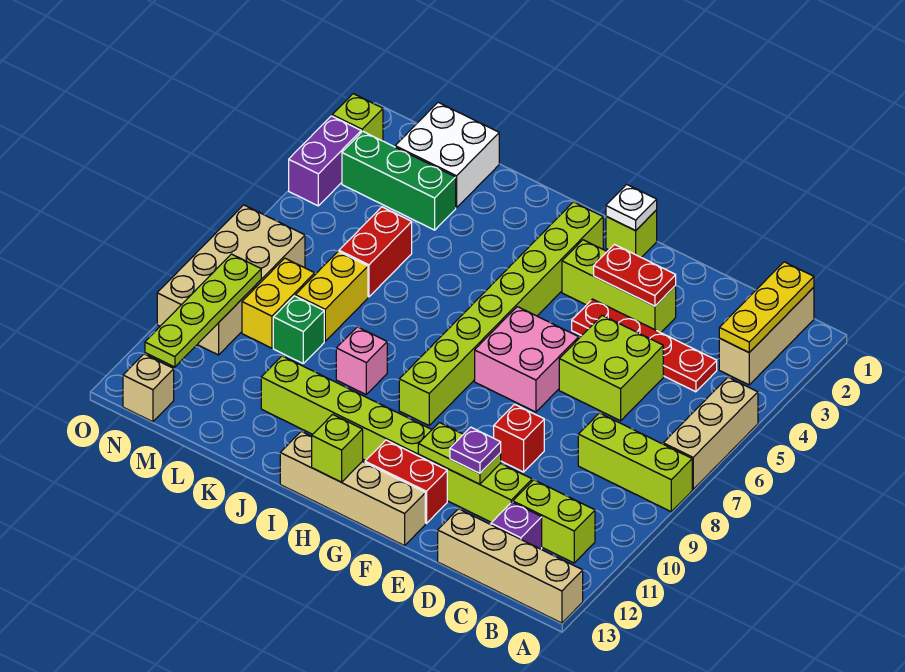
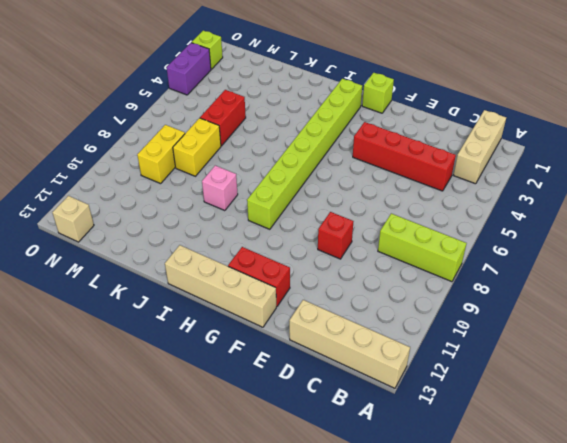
red brick C4:F4 level 1 -> red plate C4:F4 level 1
none -> tan brick A5:A7 level 1
none -> lime brick B11:C11 level 1
none -> purple brick C12 level 1
none -> lime brick D5:E6 level 1

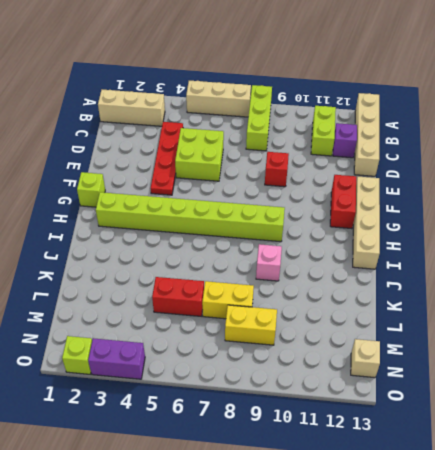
none -> lime brick D11:K11 level 1
none -> lime brick E3:G3 level 1
none -> pink brick F6:G7 level 1
none -> white brick L1:M2 level 1

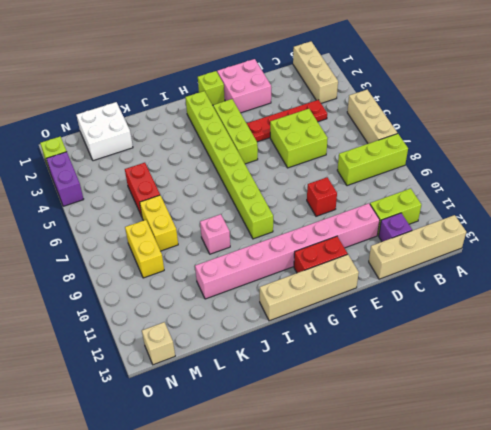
pink brick D11:K11 level 1 -> lime brick D11:K11 level 1
pink brick E1:F2 level 1 -> pink brick F6:G7 level 1
lime brick G3:G5 level 1 -> lime brick E3:G3 level 1
none -> green brick L3:N3 level 1
none -> green brick L9 level 1
none -> tan brick N7:O10 level 1
none -> yellow plate B1:B3 level 2

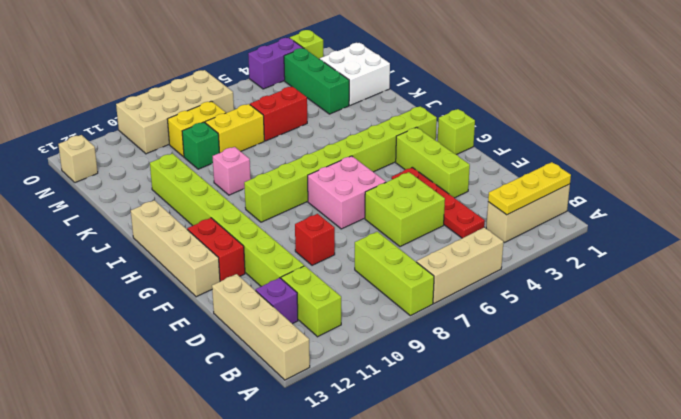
none -> red plate E3:F3 level 2
none -> lime plate E11:F11 level 2
none -> white plate G1 level 2
none -> lime brick H13 level 2

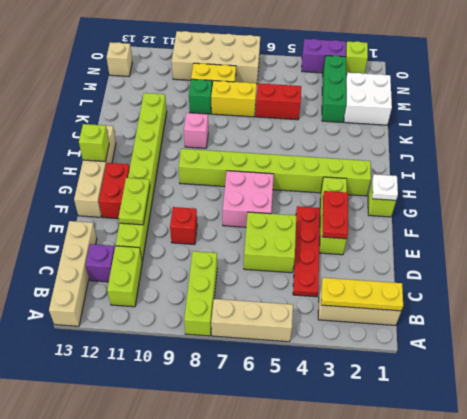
none -> lime plate N9:N12 level 2
none -> purple plate E11 level 3

